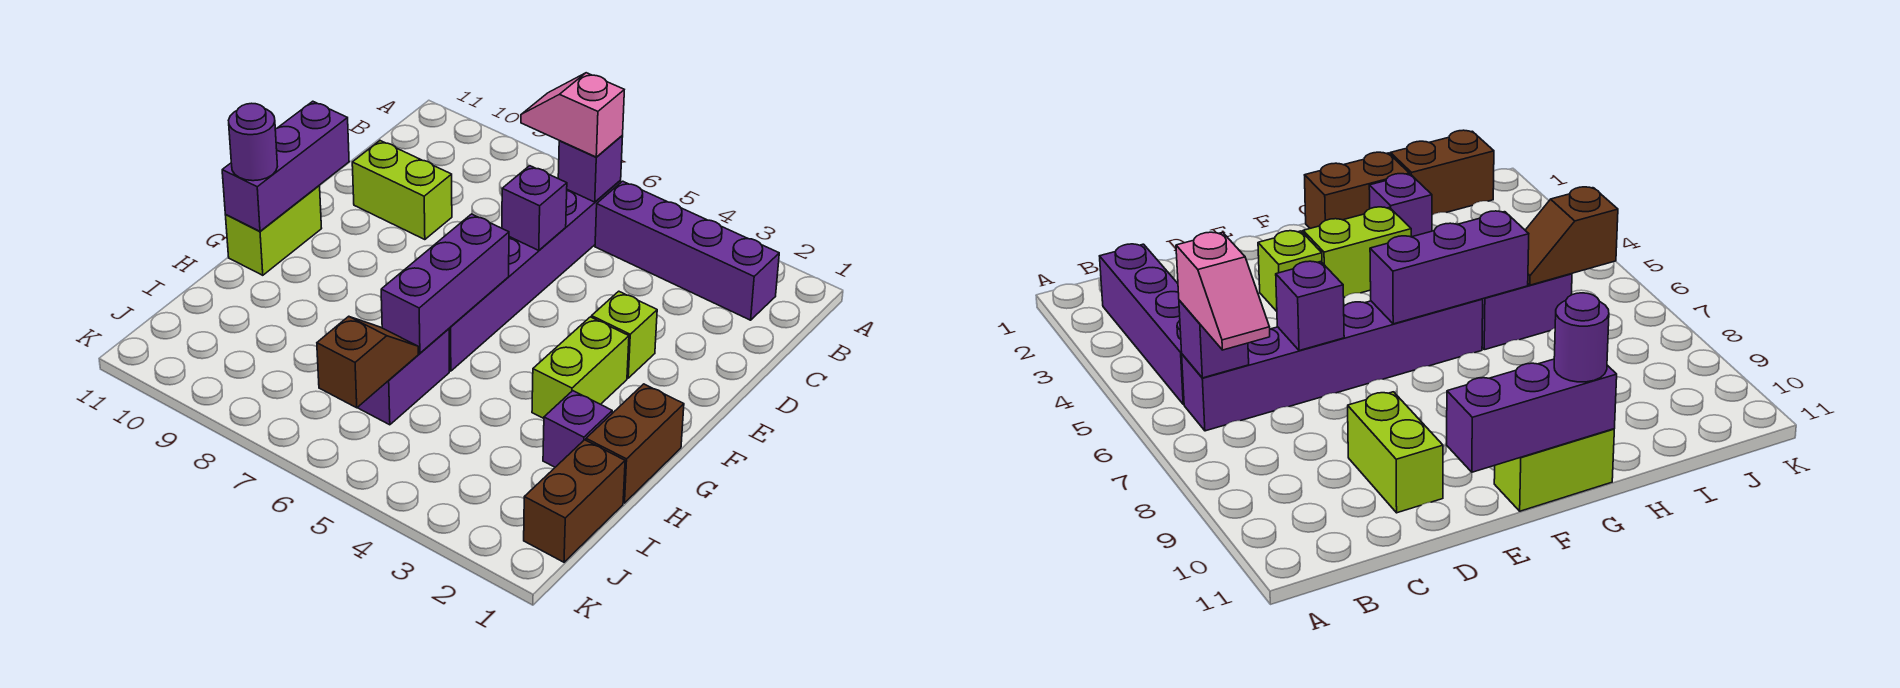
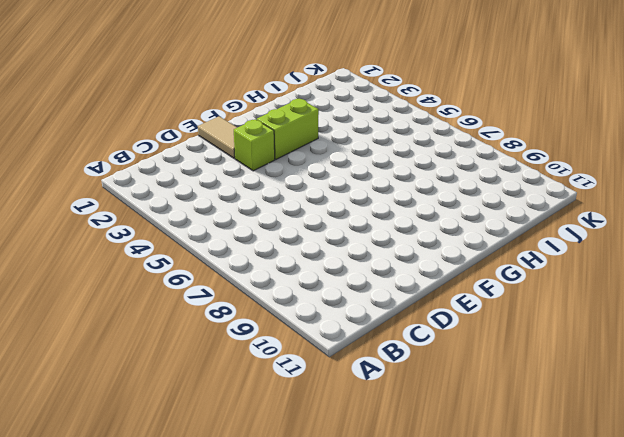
tan tile E1:E2 level 1 -> none
none -> purple brick B2:B5 level 1
none -> purple brick B6:G6 level 1
none -> lime brick D9:D10 level 1

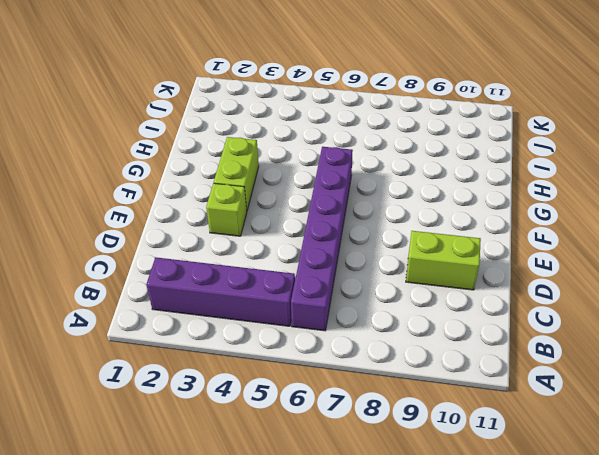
none -> lime brick F11:G11 level 1
none -> brown brick G1:H1 level 1
none -> purple brick H2 level 1

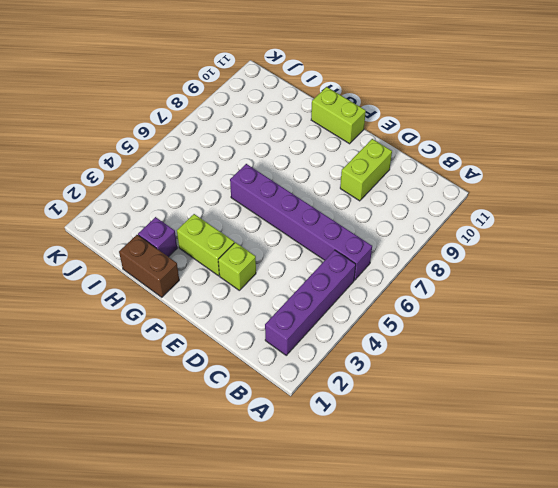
none -> purple brick H6:I6 level 1
none -> brown brick I1:J1 level 1
none -> purple brick B6 level 2

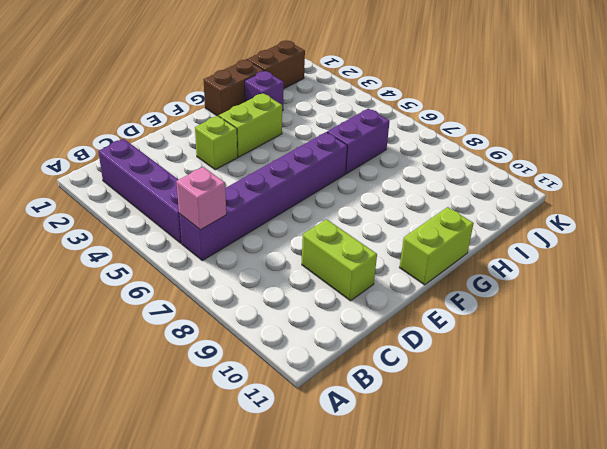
pink brick B6 level 2 -> purple brick B6 level 2
none -> purple brick D6 level 2
none -> purple brick E11:G11 level 2
none -> purple brick F6:H6 level 2

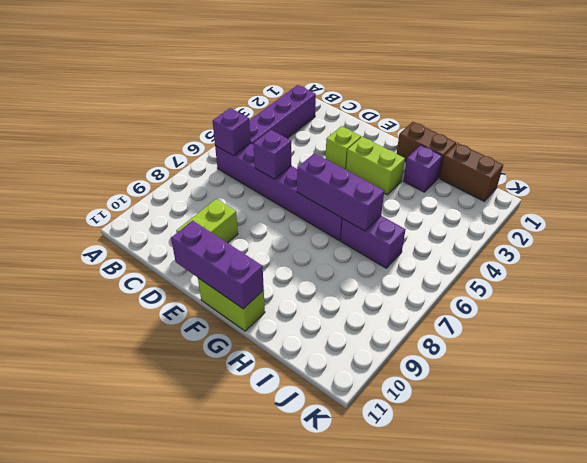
none -> brown slope I6:J6 level 2 top J
none -> pink slope B6:B7 level 3 top 6
none -> purple round brick G11 level 3

